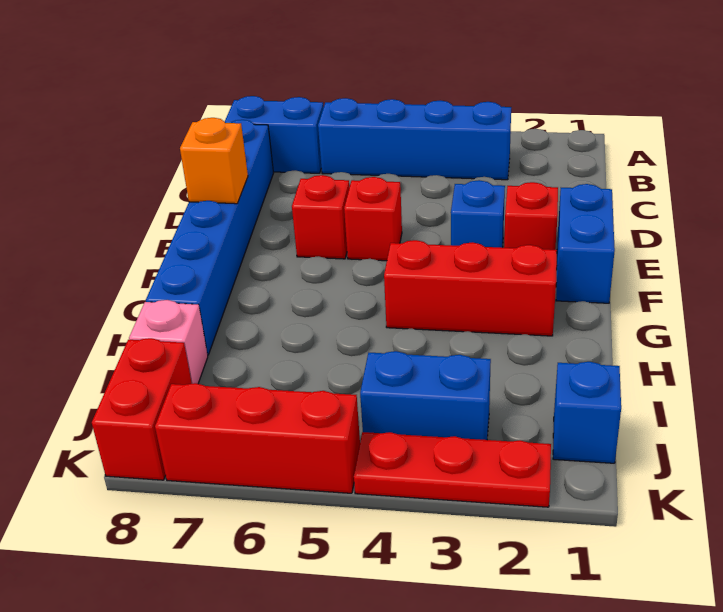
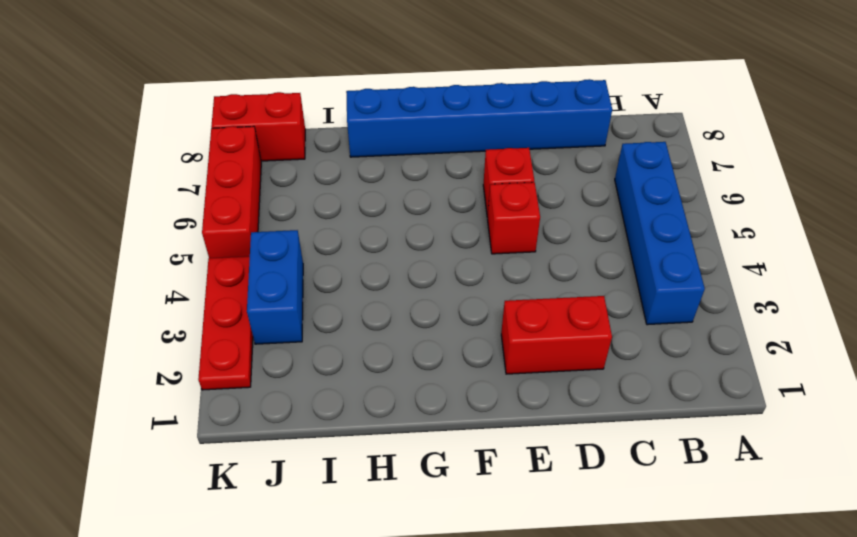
red brick D2:E2 level 1 -> red brick E2 level 1
none -> blue brick B7:B8 level 1
none -> blue brick E1:F1 level 1
none -> blue brick E3 level 1

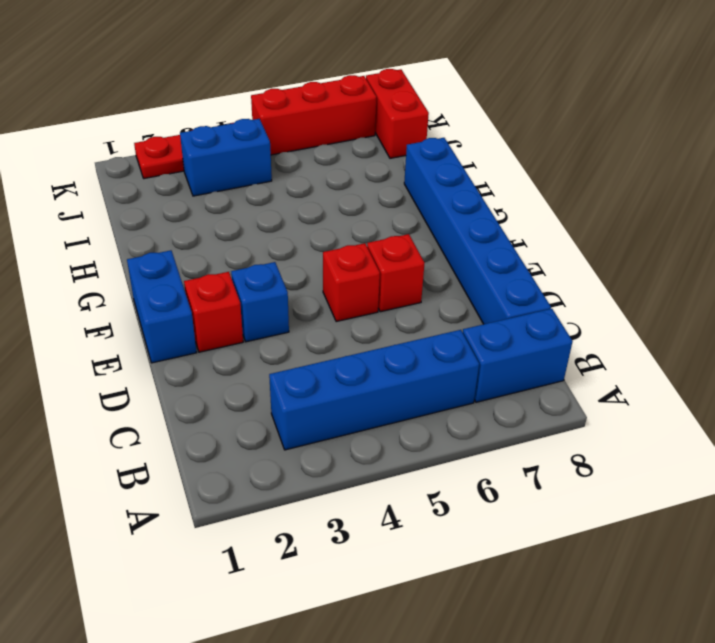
none -> red brick G2:G4 level 1
none -> pink brick I8 level 1
none -> blue brick J1 level 1

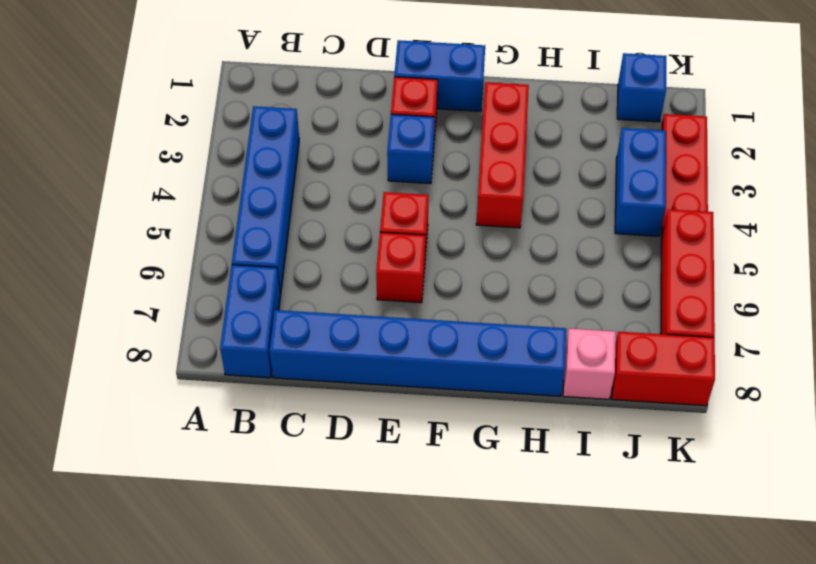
none -> orange brick E8 level 2

